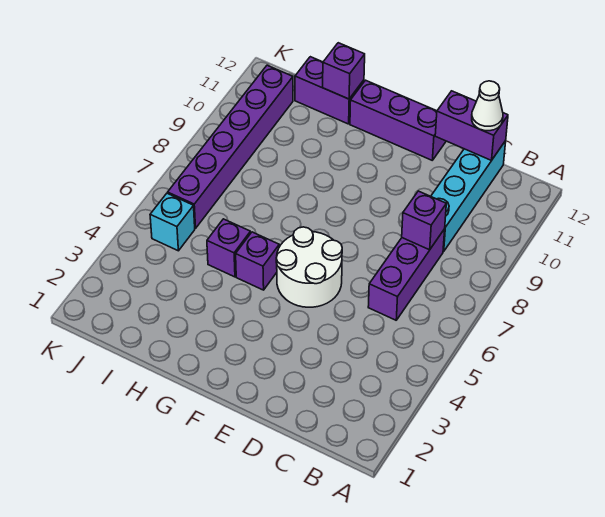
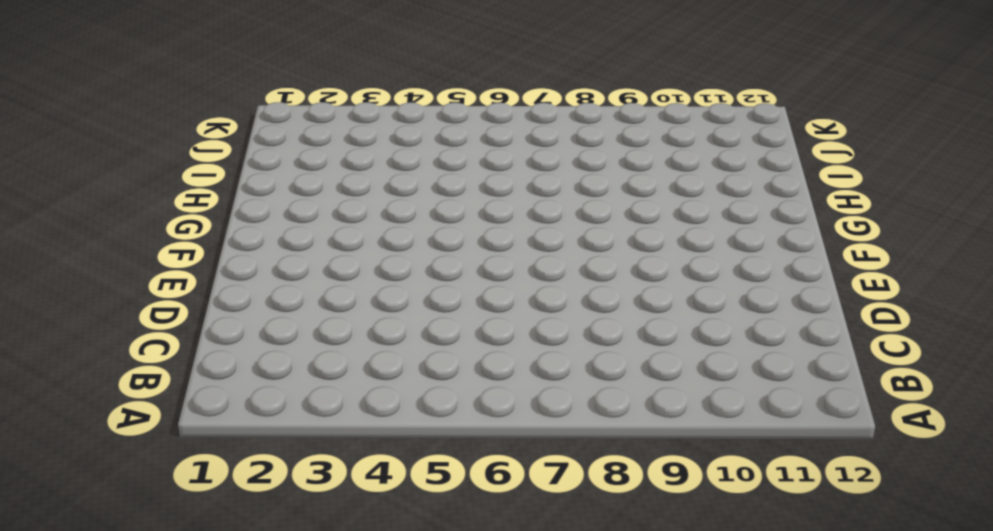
none -> purple brick C6:C8 level 1
none -> cyan brick C9:C12 level 1
none -> white round brick E5:F6 level 1

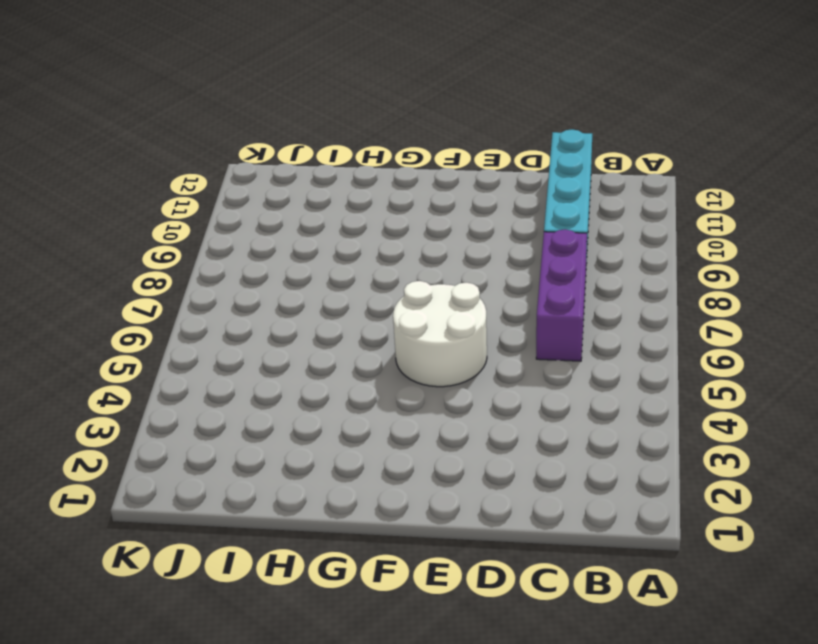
none -> purple brick E12:G12 level 1
none -> purple brick G5 level 1
none -> purple brick H5 level 1

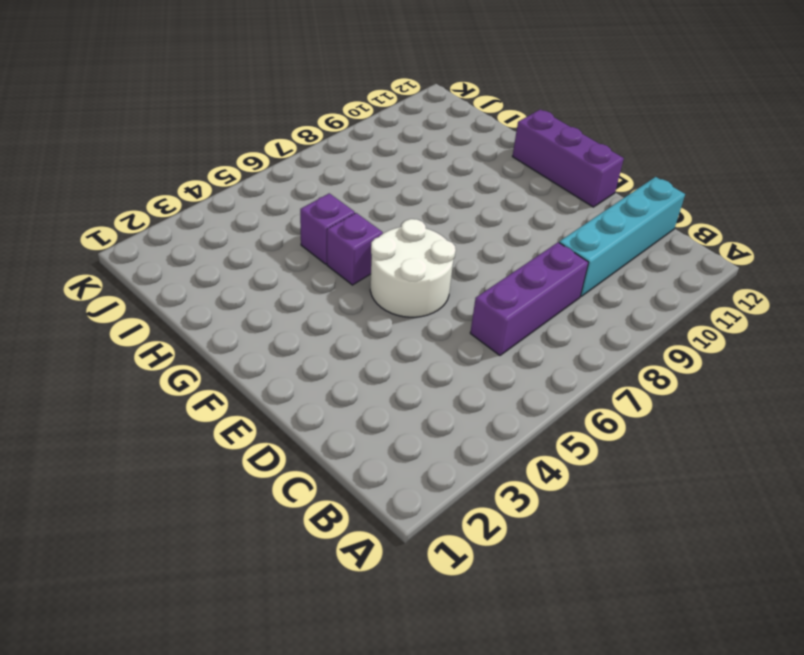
none -> purple brick H12:I12 level 1
none -> cyan brick J5 level 1
none -> purple brick J6:J11 level 1

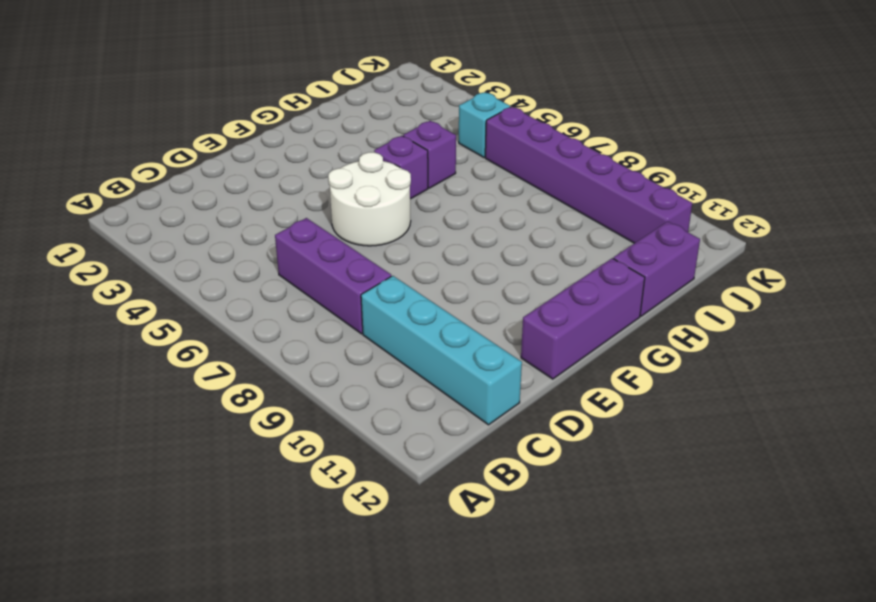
none -> purple brick C8 level 2
none -> purple brick C12:D12 level 2
none -> purple brick H12 level 2

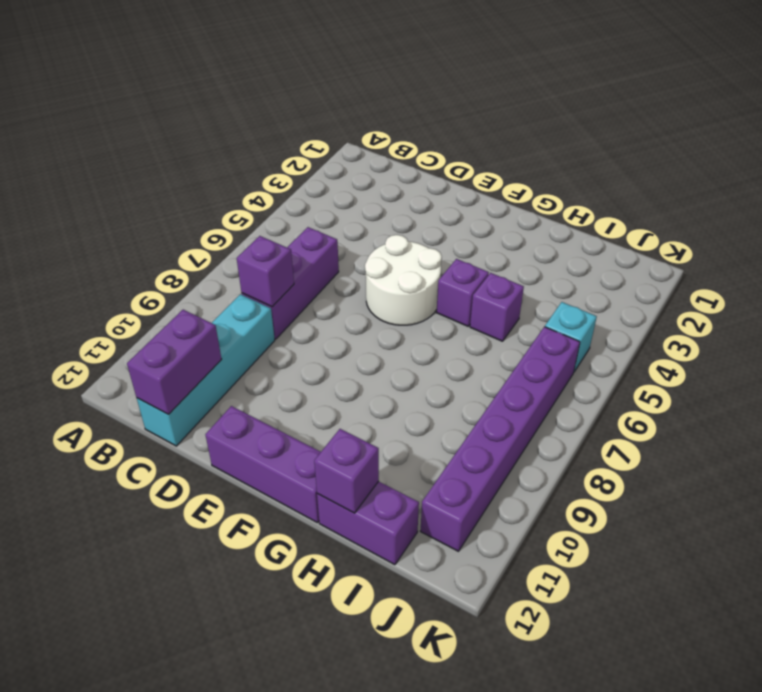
purple brick C11:C12 level 2 -> purple brick C12:D12 level 2
none -> white cone C12 level 3

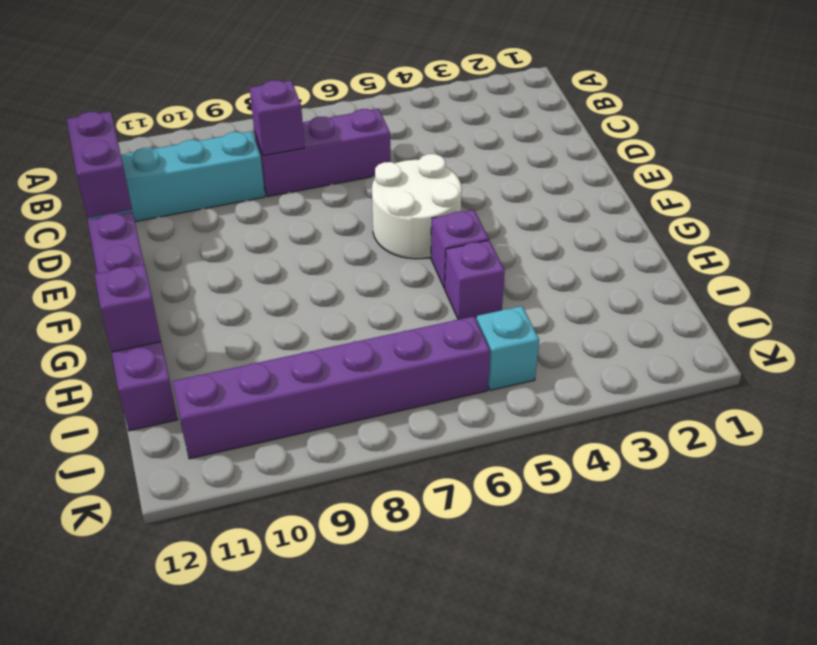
none -> white cone C12 level 3

